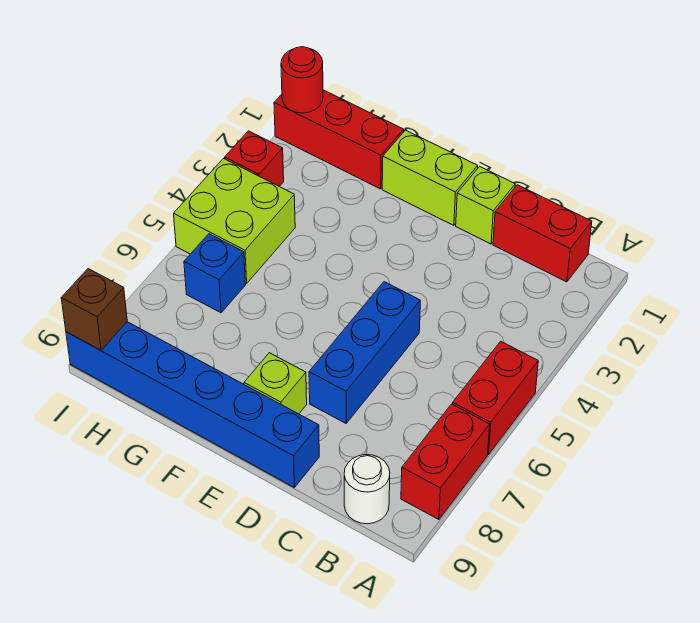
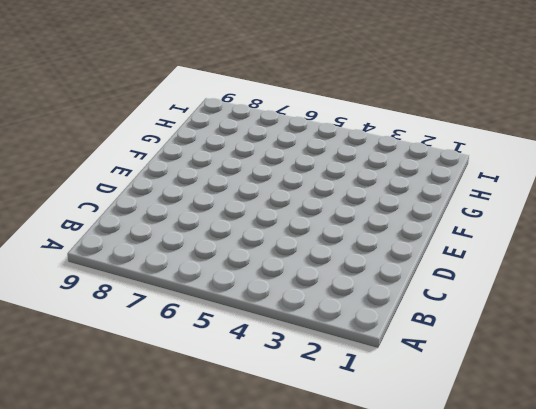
none -> red brick A5:A6 level 1
none -> red brick A7:A8 level 1
none -> red brick B1:C1 level 1

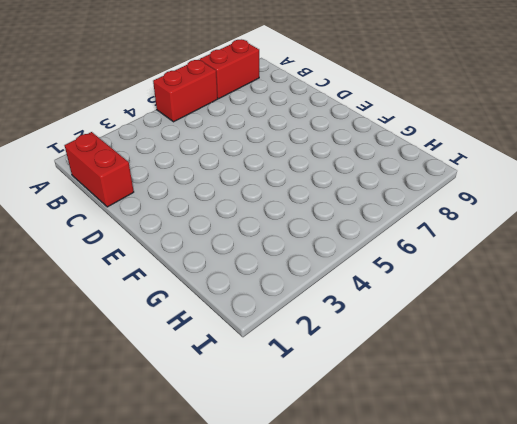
none -> white round brick B9 level 1
none -> lime brick D1 level 1
none -> blue brick D5:D7 level 1

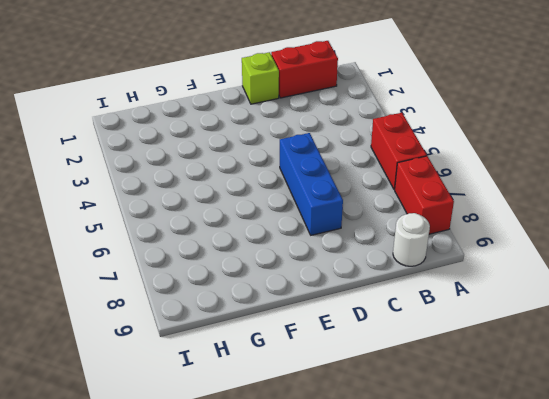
none -> blue brick D9:I9 level 1
none -> lime brick E1:F1 level 1
none -> lime brick E8 level 1

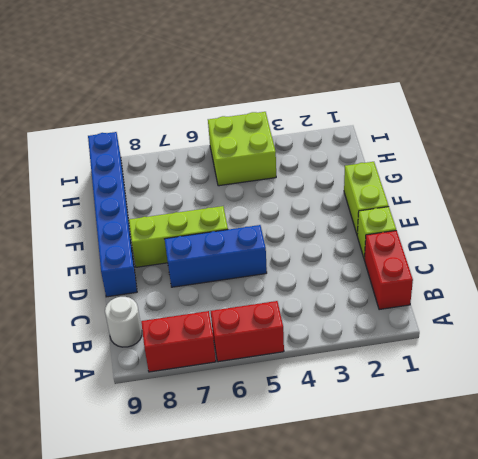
lime brick E6:E8 level 1 -> lime brick E8 level 1
none -> red brick G1:I1 level 1
none -> blue brick H6 level 1
none -> red brick I3 level 1

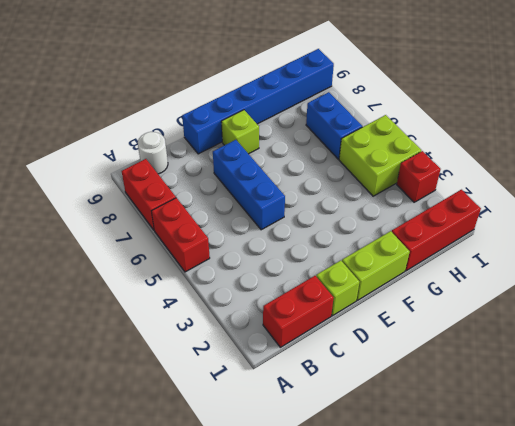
blue brick H6:H7 level 1 -> blue brick H6 level 1
none -> red round brick I1 level 2
none -> brown brick I9 level 2

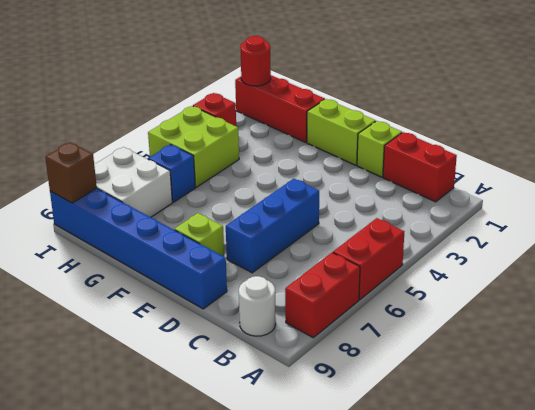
white brick H7:I8 level 1 -> none

